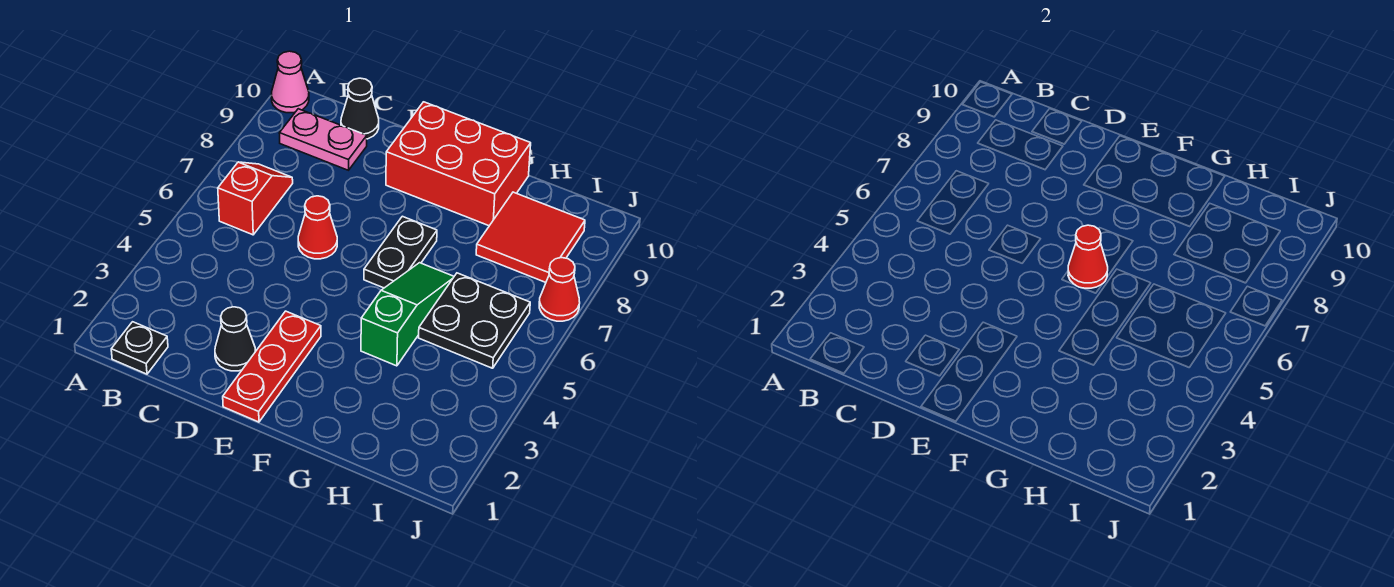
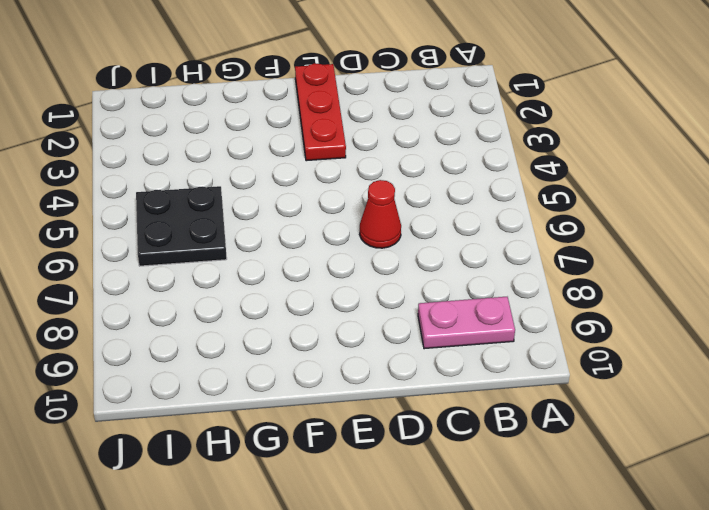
none -> pink cone A10 level 1
none -> black plate B1 level 1
none -> red slope B6:B7 level 1 top 6

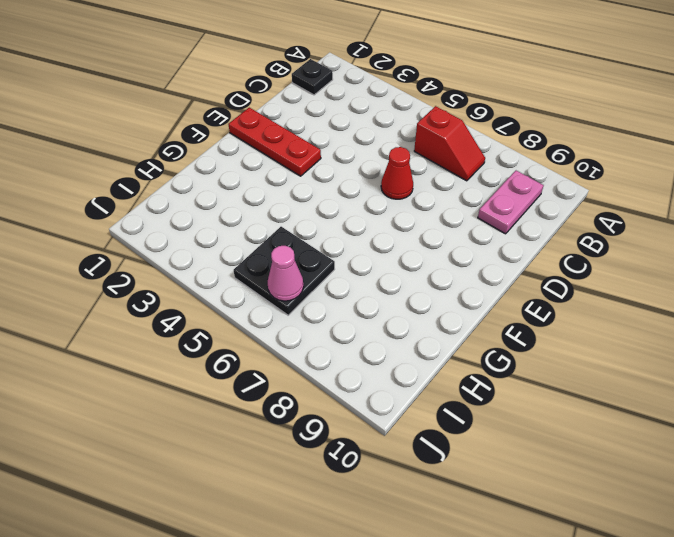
pink cone I6 level 2 -> pink cone A10 level 1
none -> black cone C10 level 1
none -> black cone D2 level 1
none -> red brick E9:G10 level 1

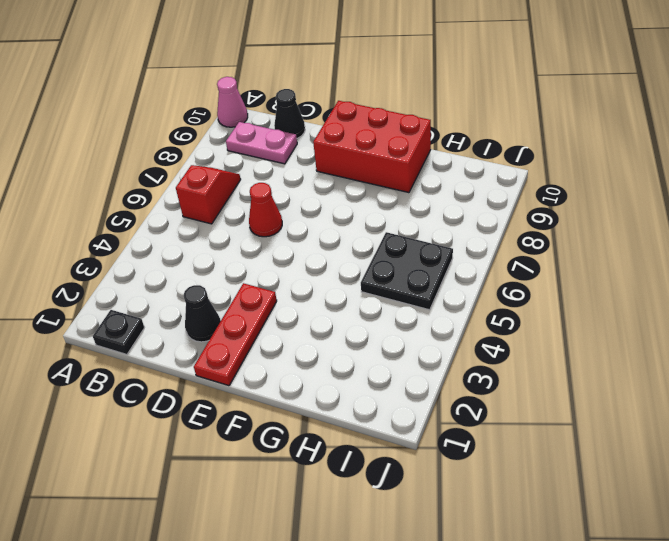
none -> black plate F6:F7 level 1
none -> green slope G4:G6 level 1 top 4
none -> red tile H8:I9 level 1

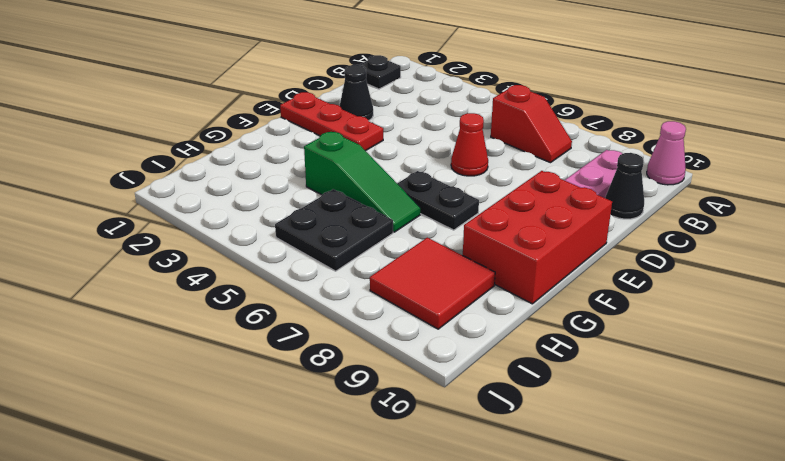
none -> red cone J7 level 1
none -> red cone F6 level 2

